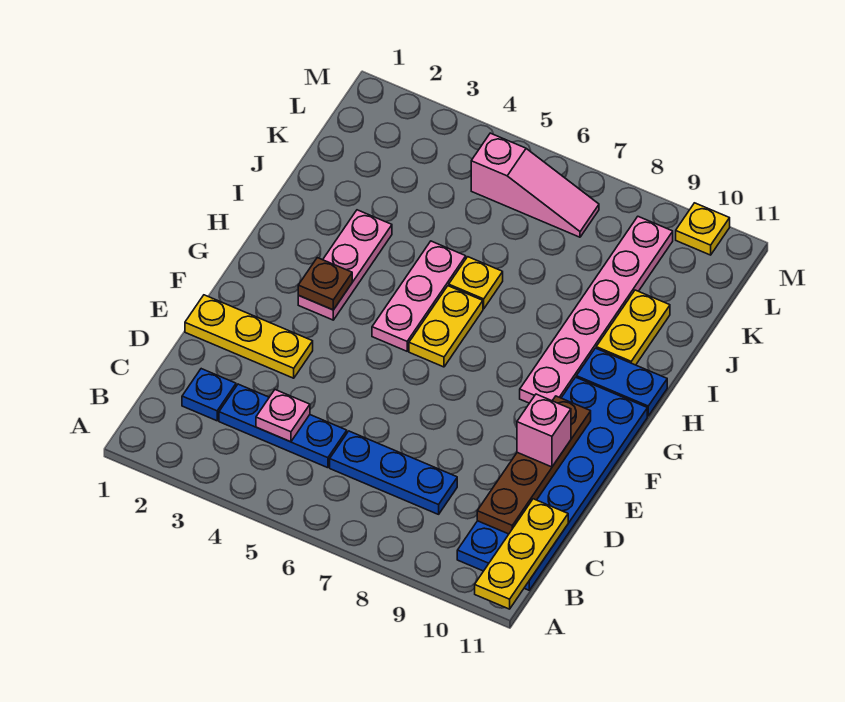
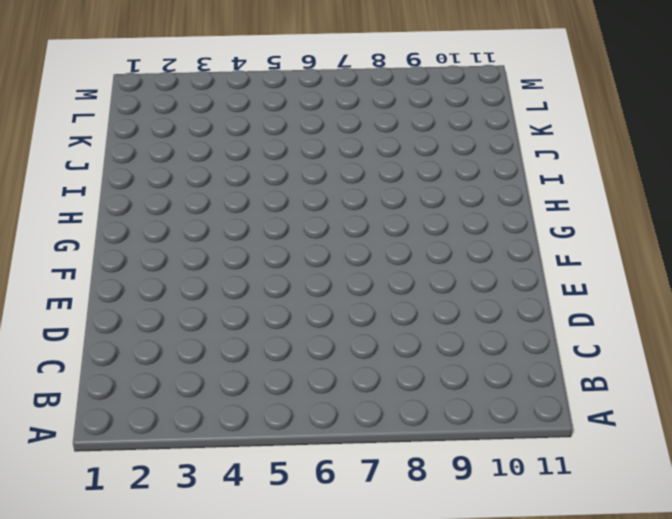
none -> blue plate B10:G11 level 1
none -> blue plate C2 level 1
none -> blue plate C3:C5 level 1

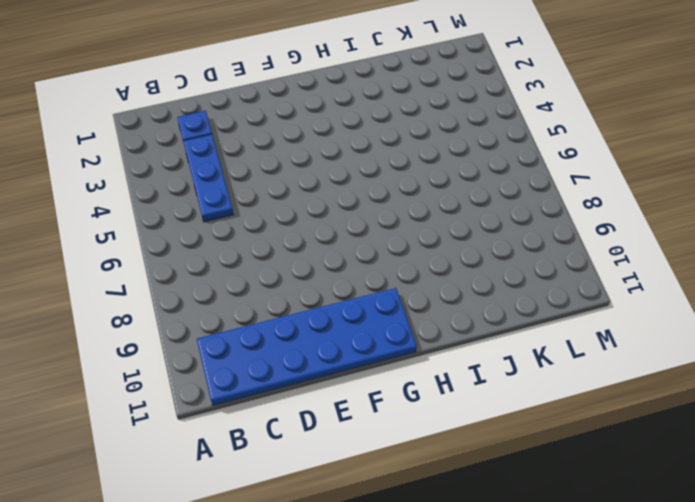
none -> blue plate C6:C8 level 1
none -> yellow plate E1:E3 level 1
none -> pink plate G3:I3 level 1

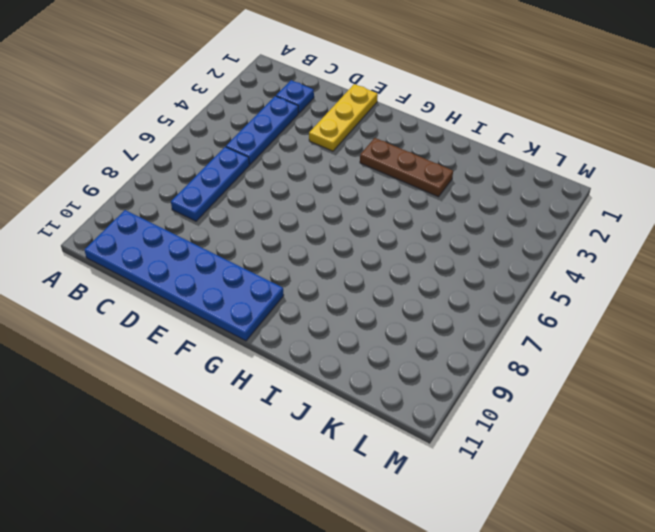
brown plate G3:I3 level 1 -> pink plate G3:I3 level 1
none -> pink plate G5:I5 level 1
none -> yellow plate G6:H6 level 1
none -> pink plate G9:L9 level 1

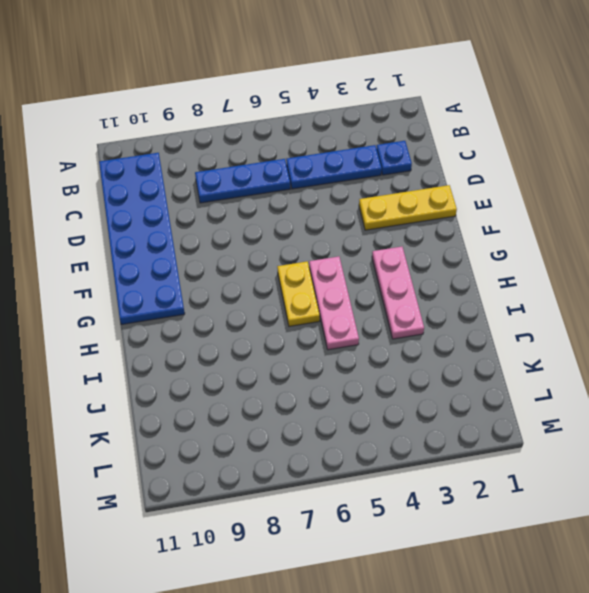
none -> pink plate G9:L9 level 1
none -> blue plate H10:H11 level 1
none -> yellow plate I6 level 1

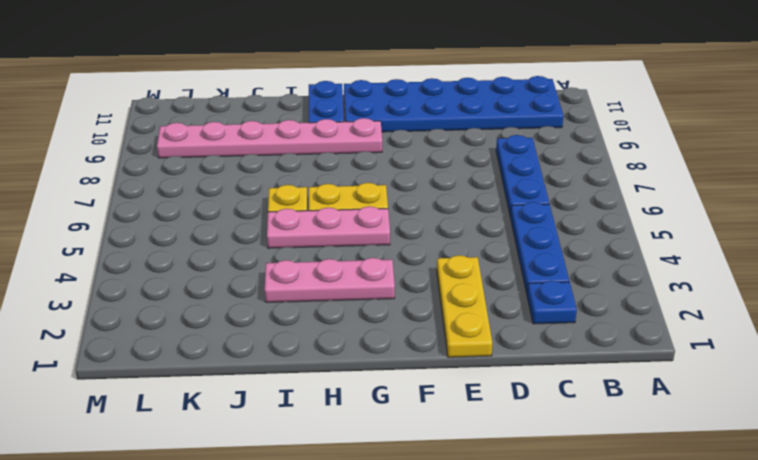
none -> yellow plate I10:J10 level 1
none -> pink slope L5:L7 level 1 top 5
none -> yellow plate M10 level 1

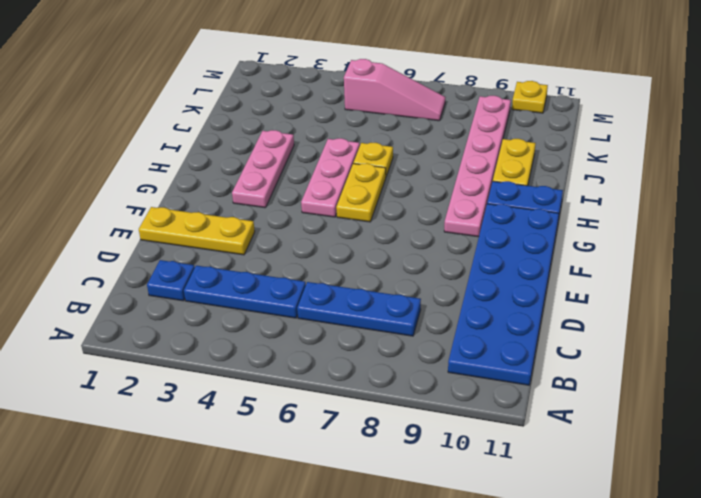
none -> yellow plate A11:C11 level 2
none -> pink plate C4 level 2
none -> brown plate C10:F10 level 2

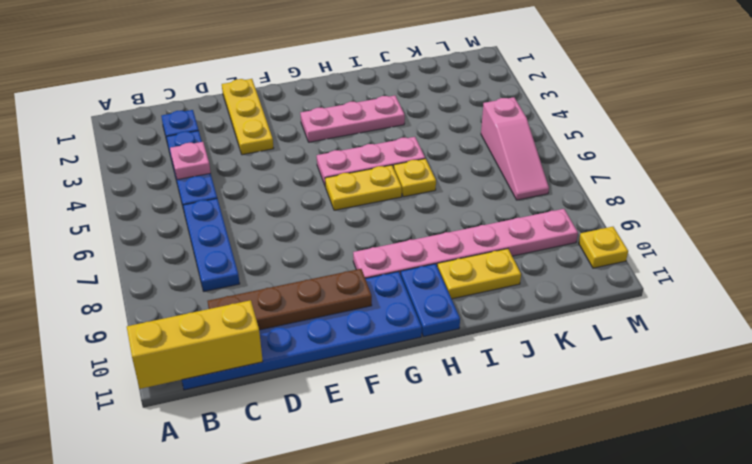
yellow brick A11:C11 level 2 -> yellow plate A11:C11 level 2
none -> brown plate G3 level 2
none -> pink brick E10 level 3

